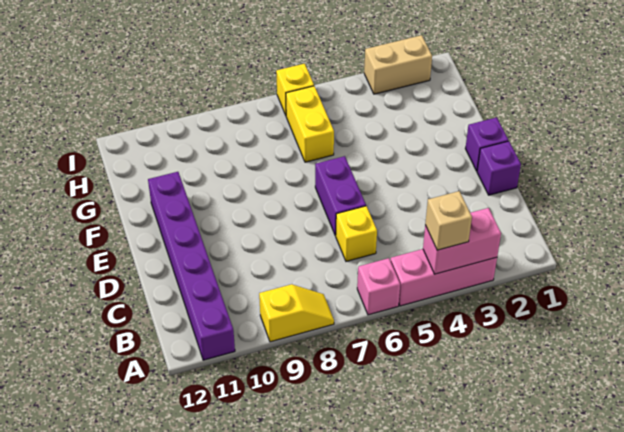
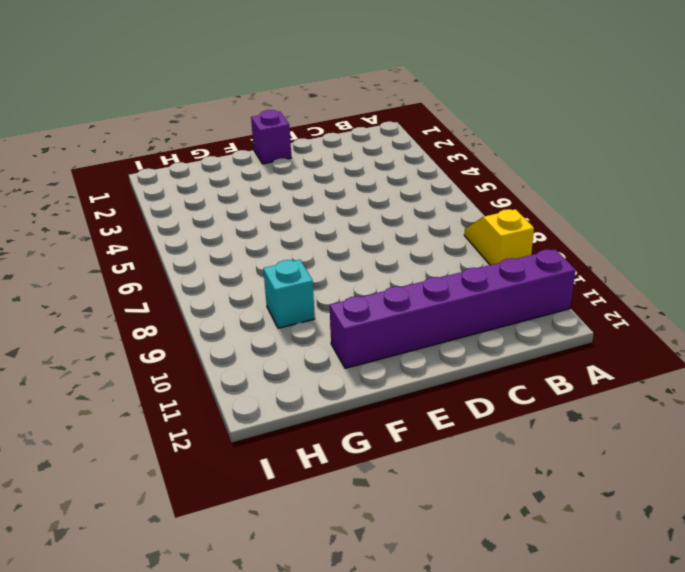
cyan brick G9 level 1 -> none
none -> pink brick A3:A5 level 1
none -> pink brick A6 level 1
none -> yellow brick C6 level 1

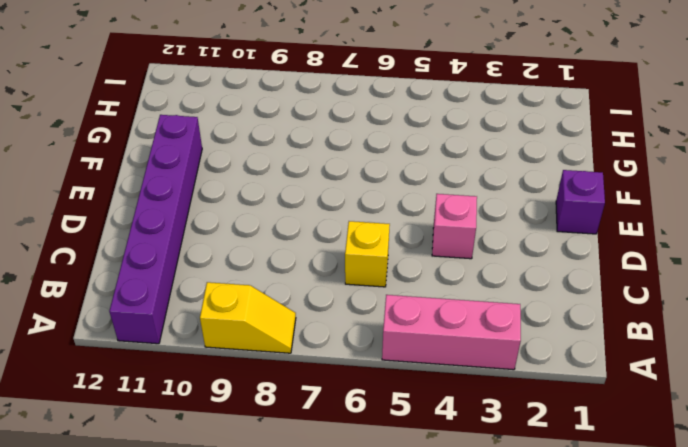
pink brick D4 level 1 -> pink brick A6 level 1
none -> purple brick D1 level 1
none -> purple brick D6:E6 level 1
none -> yellow brick G6:H6 level 1

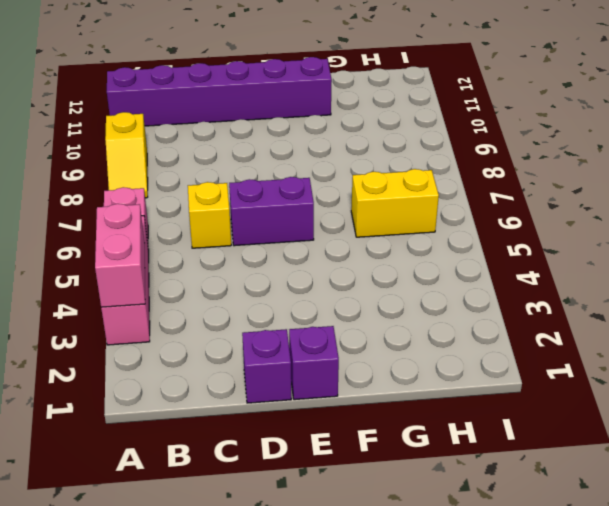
none -> tan brick I2:I3 level 1
none -> yellow brick I6 level 1
none -> tan brick A4 level 3

